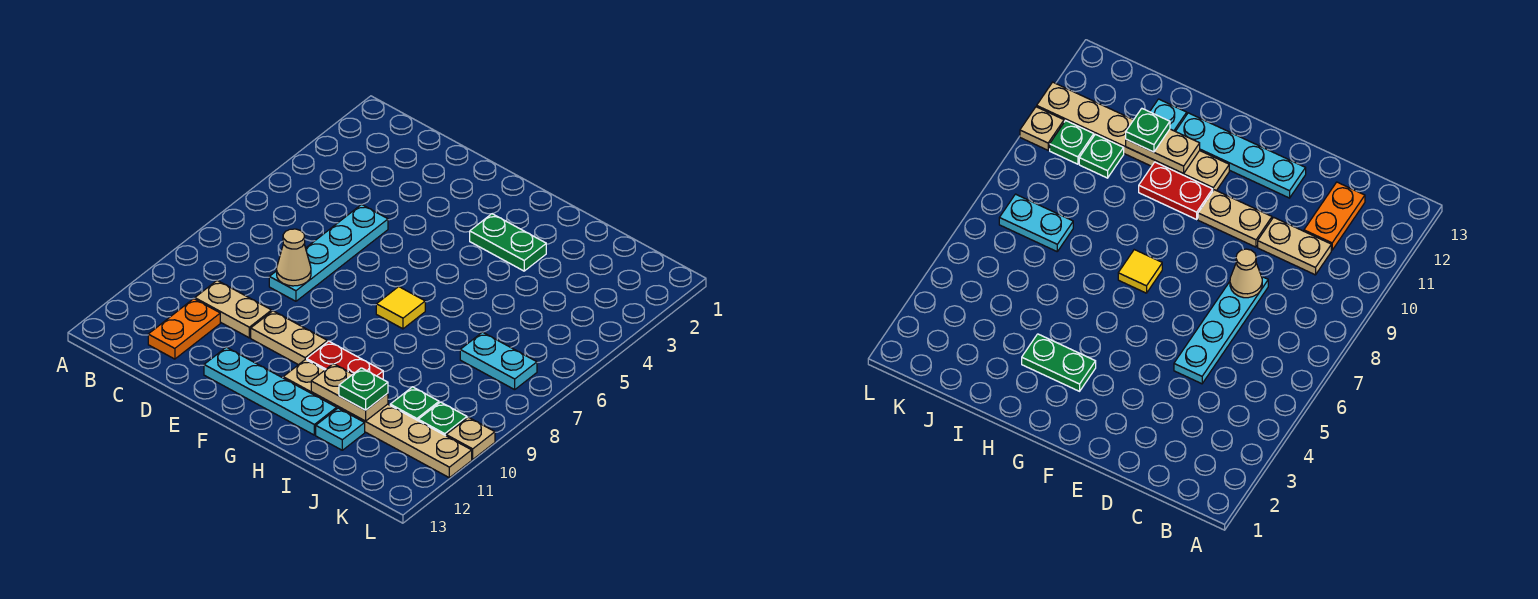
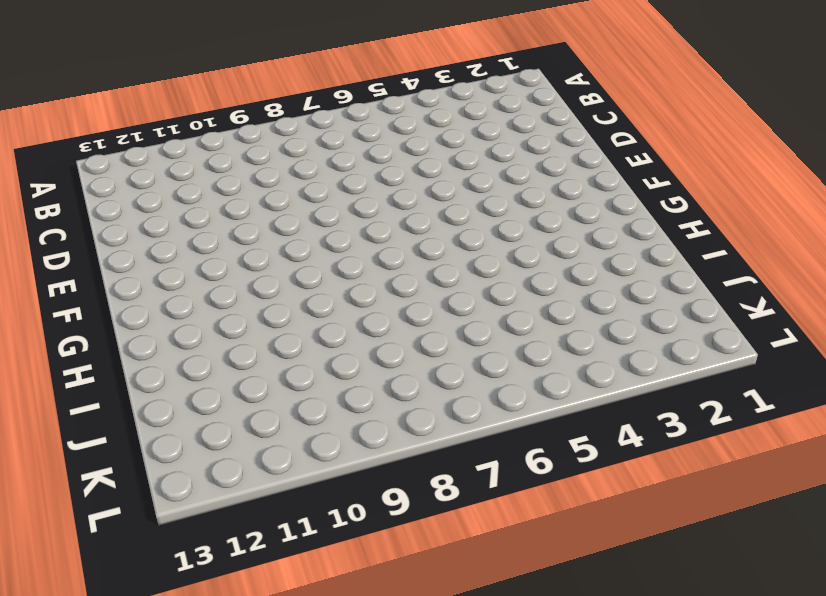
none -> tan plate C10:D10 level 1
none -> orange plate C11:C12 level 1
none -> cyan plate D5:D8 level 1

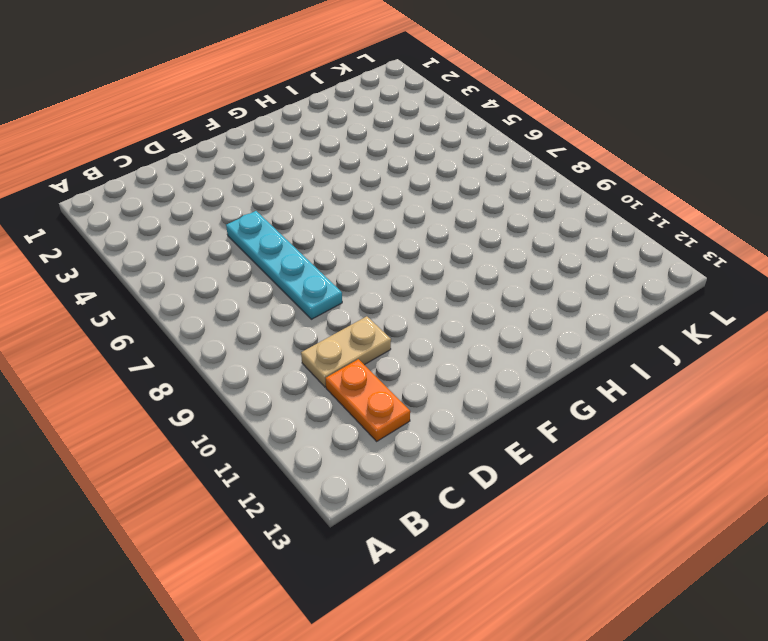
none -> tan plate E10:F10 level 1
none -> cyan plate E12:H12 level 1
none -> green plate G3:H3 level 1

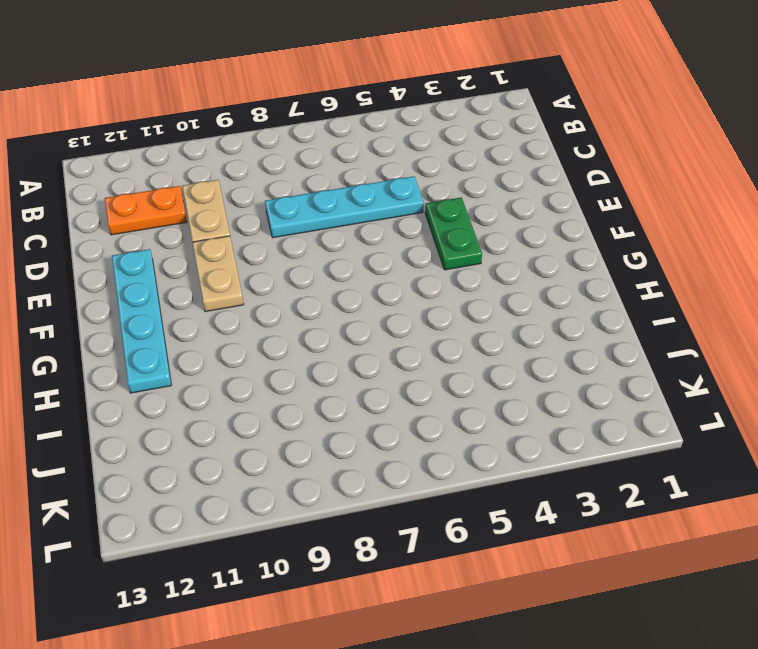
green plate E4:F4 level 1 -> green plate G3:H3 level 1
none -> yellow tile G7 level 1
none -> red plate G10:H10 level 1
none -> tan plate G11:L11 level 1

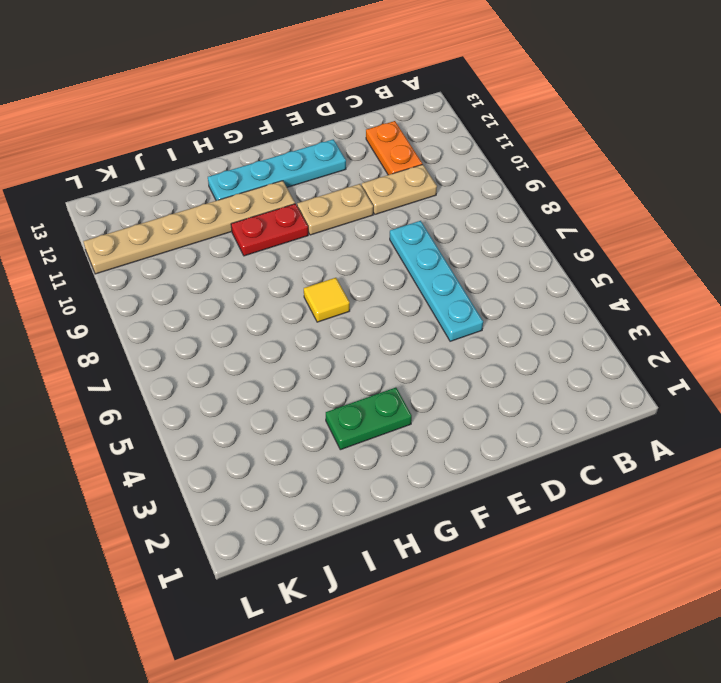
none -> cyan plate I12 level 1
none -> cyan plate J7:K7 level 1
none -> green plate J10 level 1

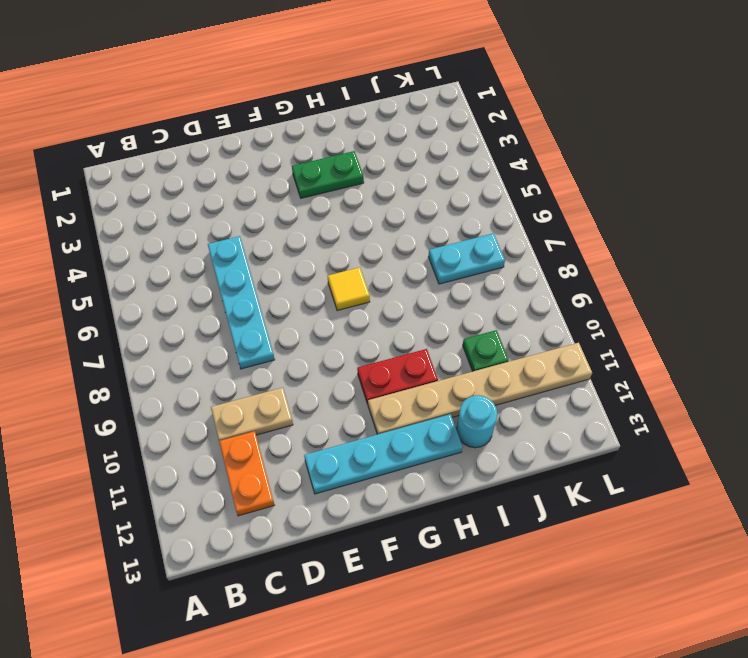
cyan round brick I12 level 1 -> cyan plate I12 level 1
none -> tan plate E10:F10 level 1
none -> green plate K10 level 1
none -> tan plate L10 level 1

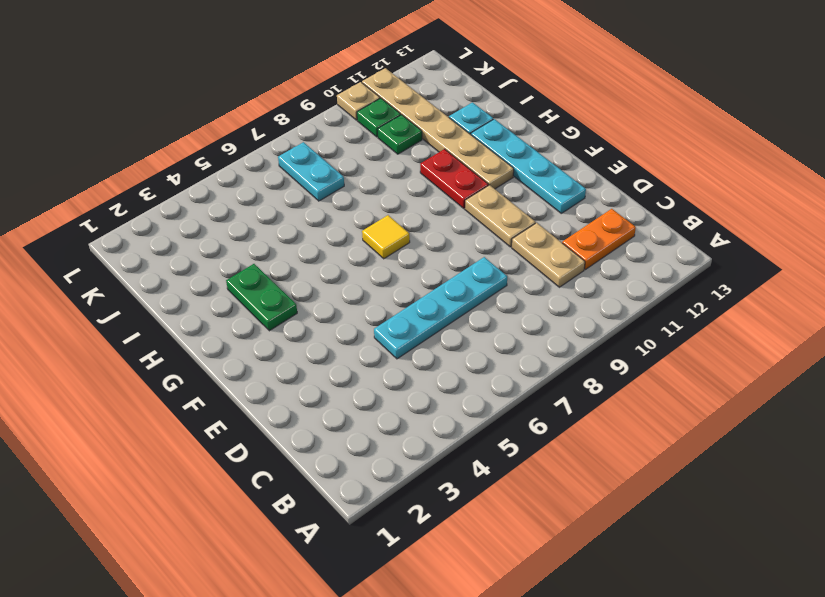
none -> tan cone D8 level 2
none -> tan plate H11:I11 level 2
none -> green plate I11 level 3

